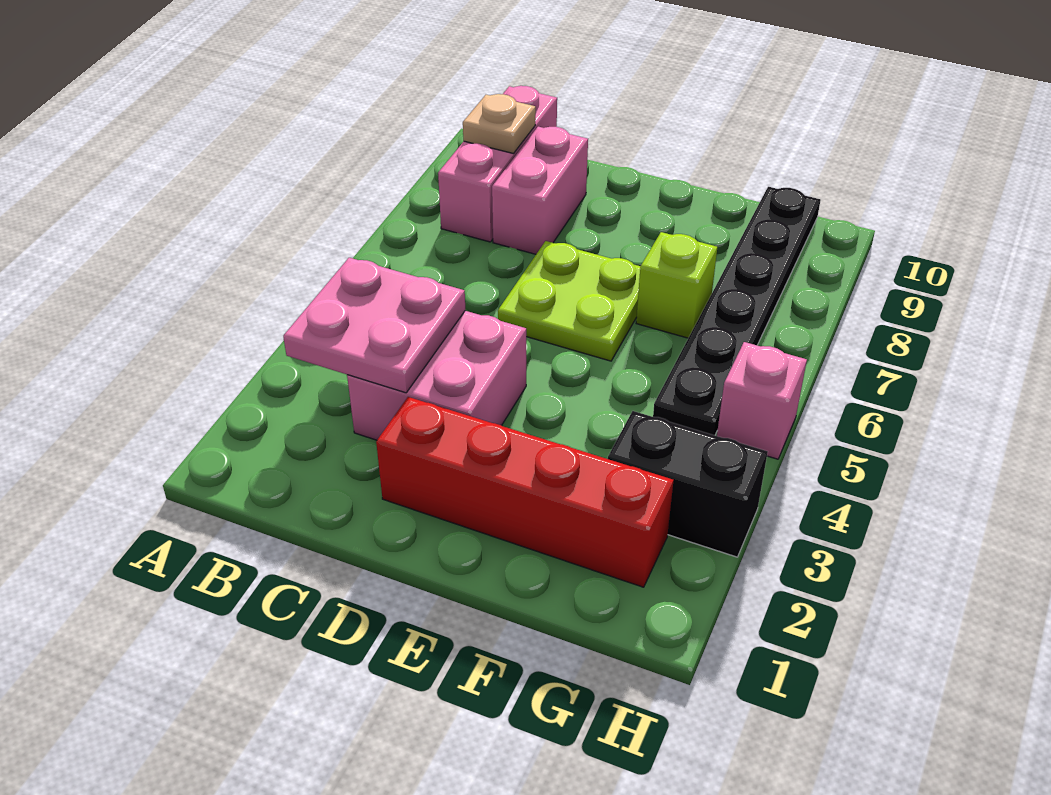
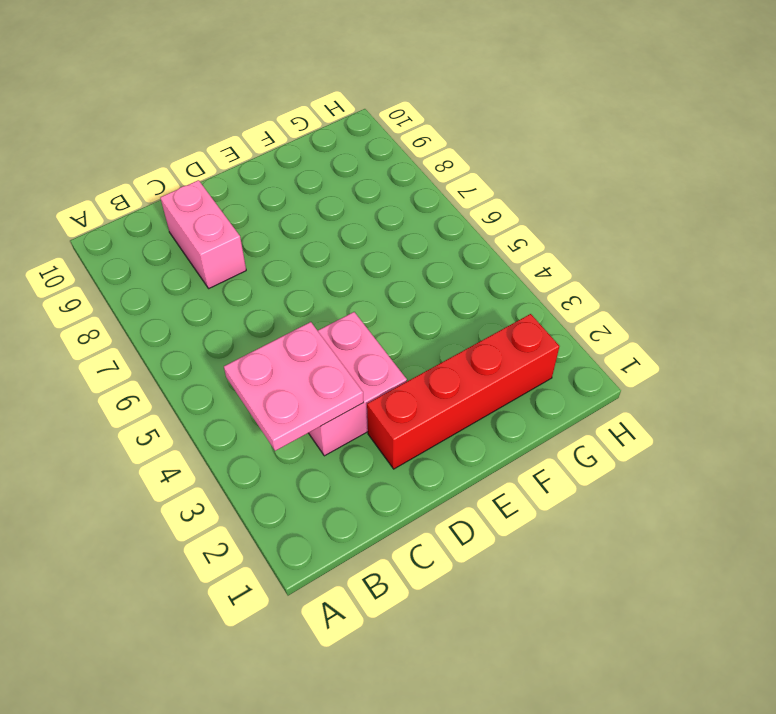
none -> pink brick B8:B10 level 1
none -> lime plate D6:E7 level 1

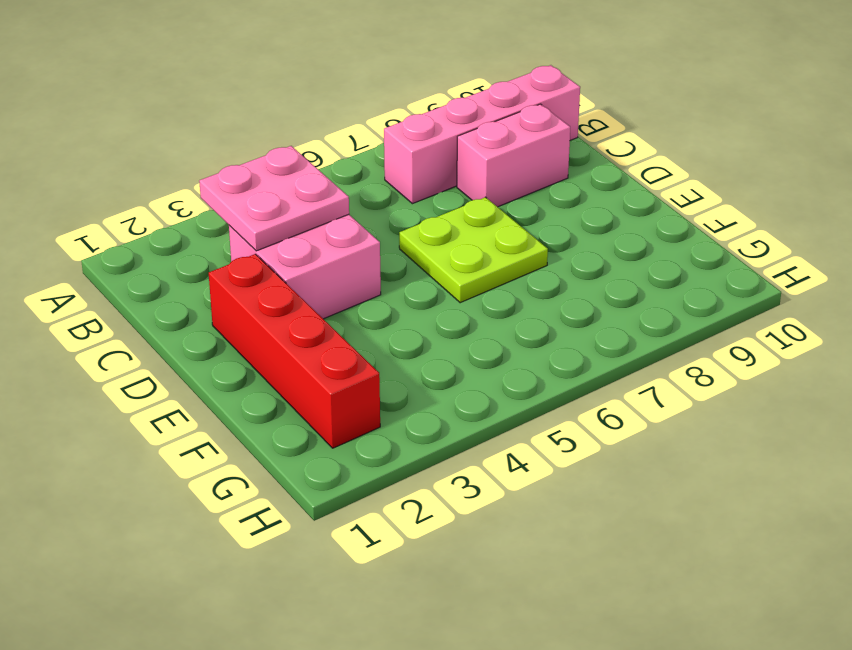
pink brick B7:B10 level 1 -> pink brick B8:B10 level 1
none -> lime brick F7 level 1
none -> black brick G3:H3 level 1

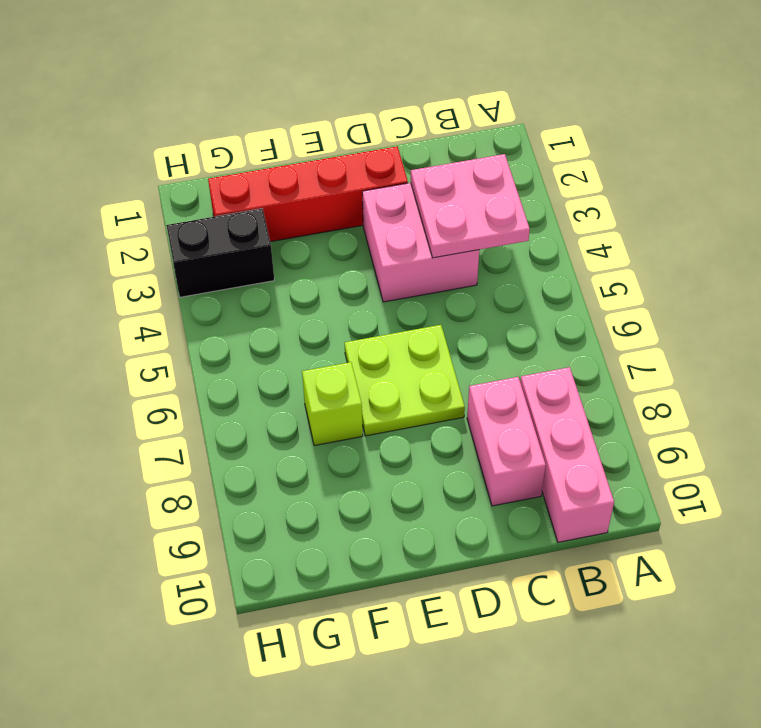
none -> black plate G5:G10 level 1
none -> pink brick H5 level 1

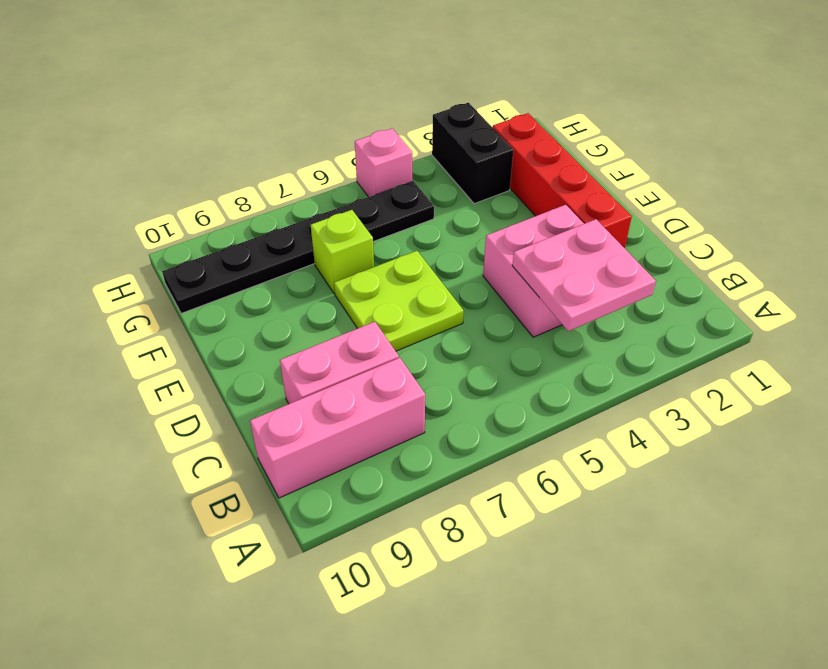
none -> tan plate B9 level 2

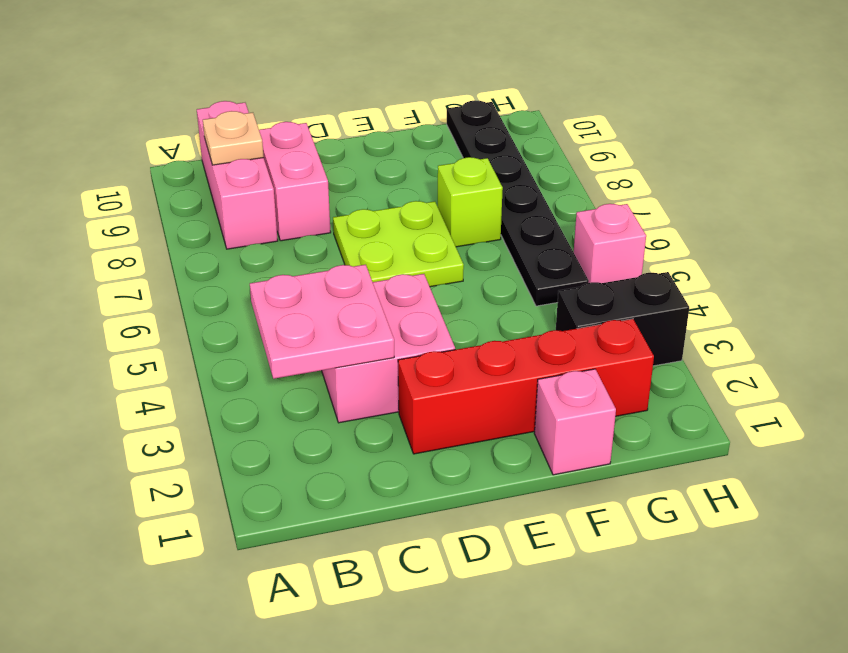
pink brick F1 level 1 -> none

